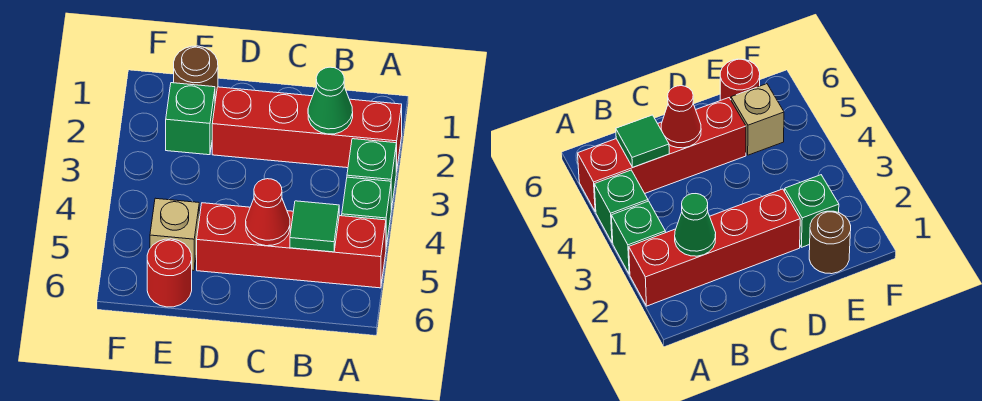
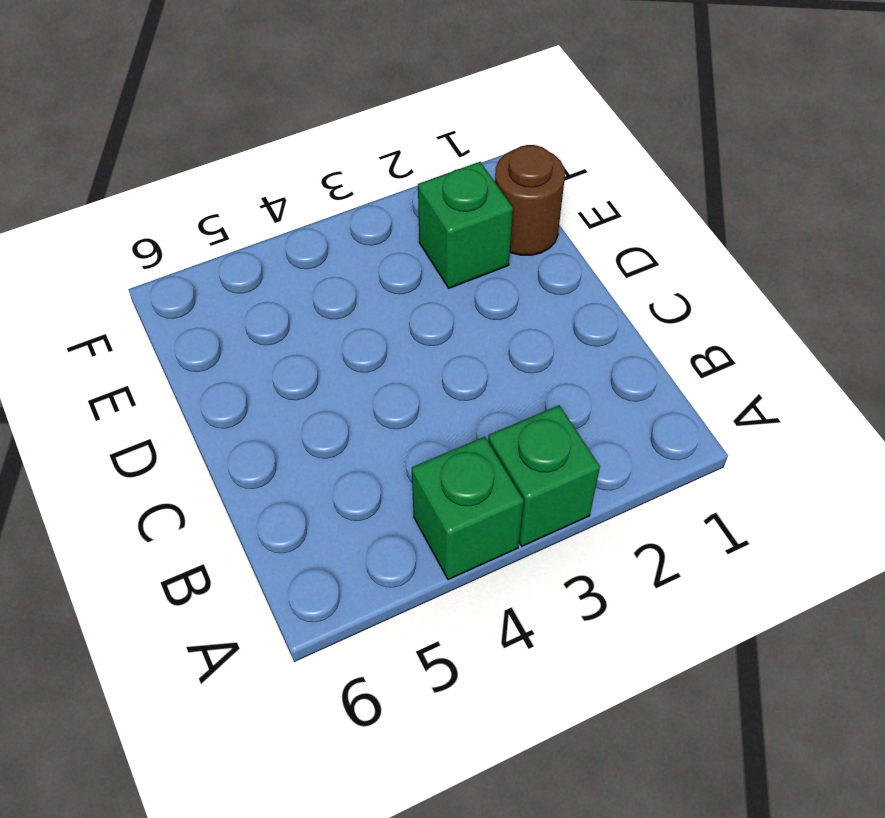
none -> red brick A2:D2 level 1
none -> red brick A5:D5 level 1

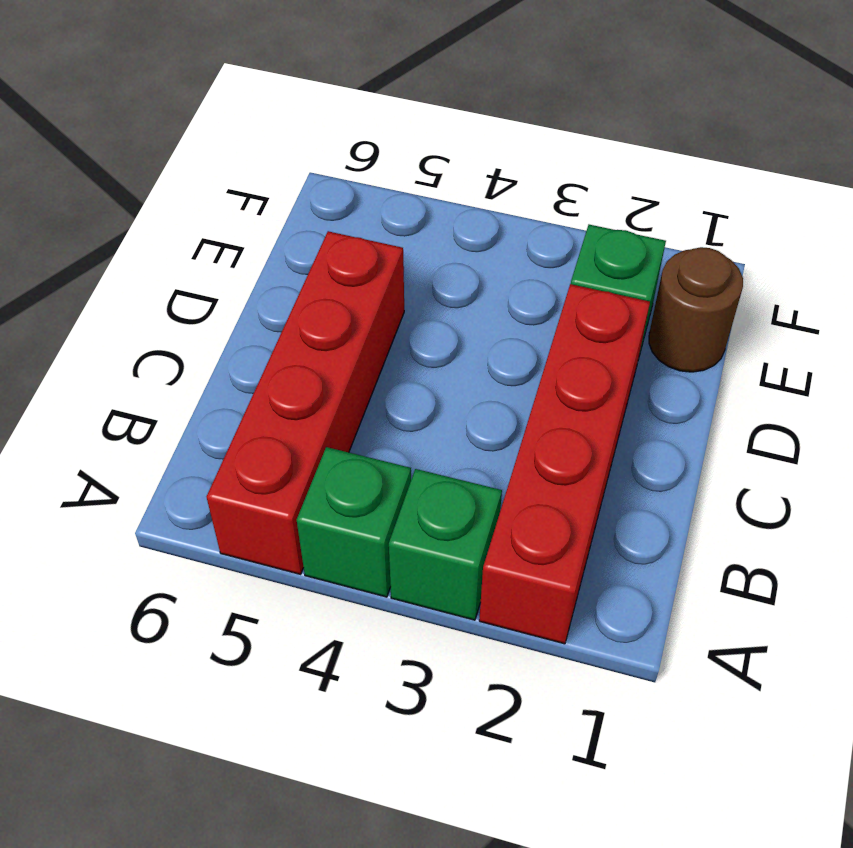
none -> tan brick E5 level 1
none -> red round brick E6 level 1

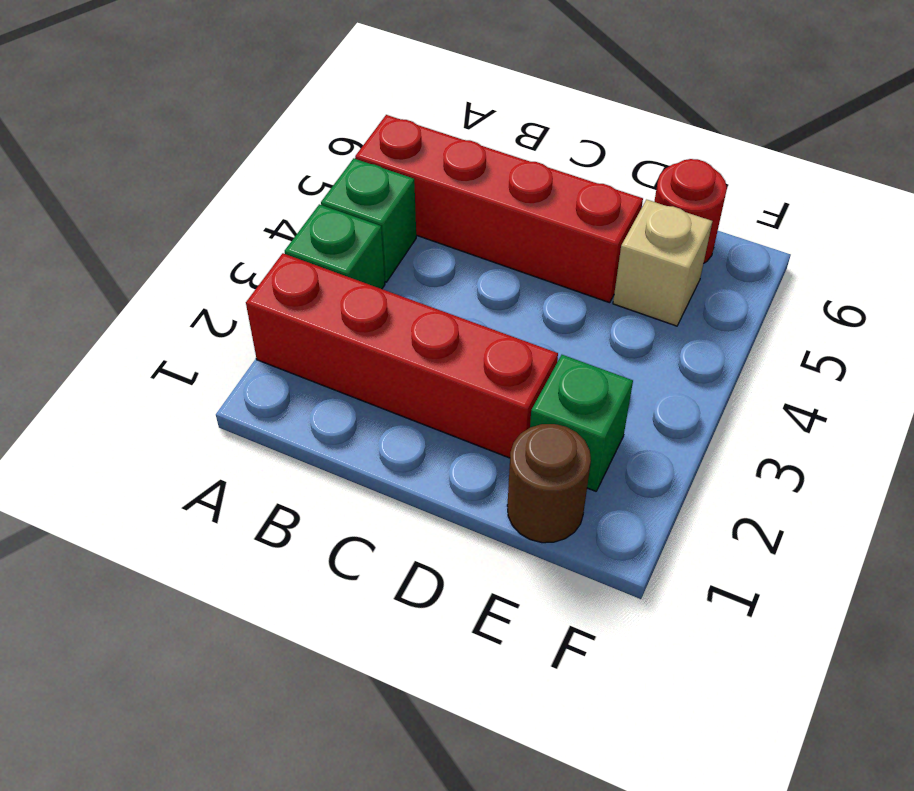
none -> green cone B2 level 2
none -> green tile B5 level 2

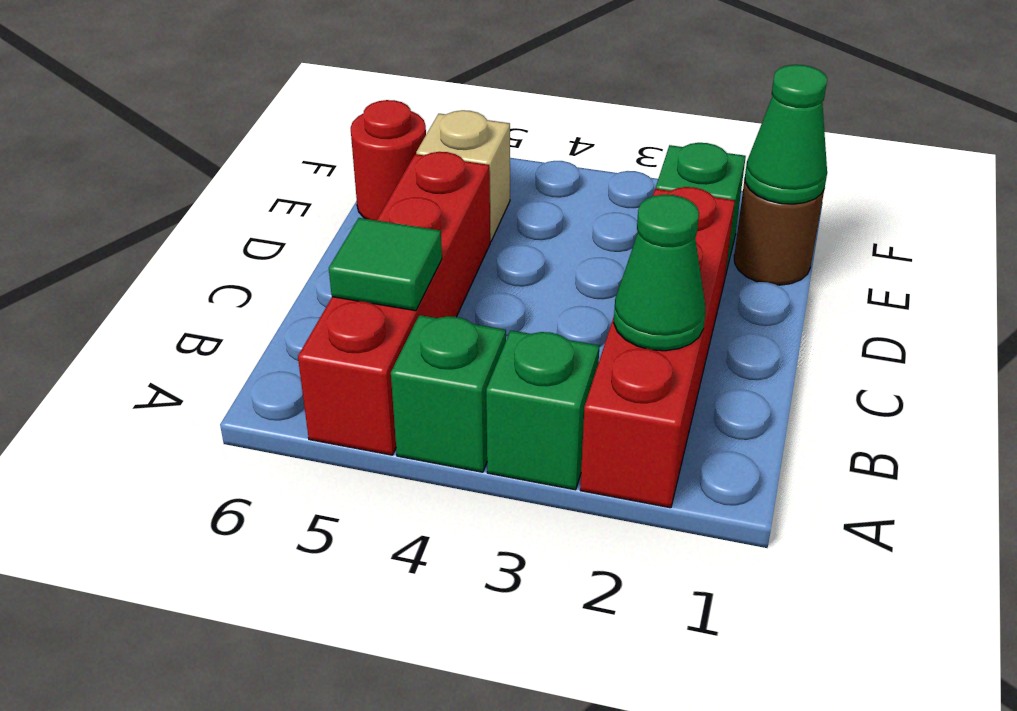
green cone E1 level 2 -> none
none -> red cone C5 level 2

